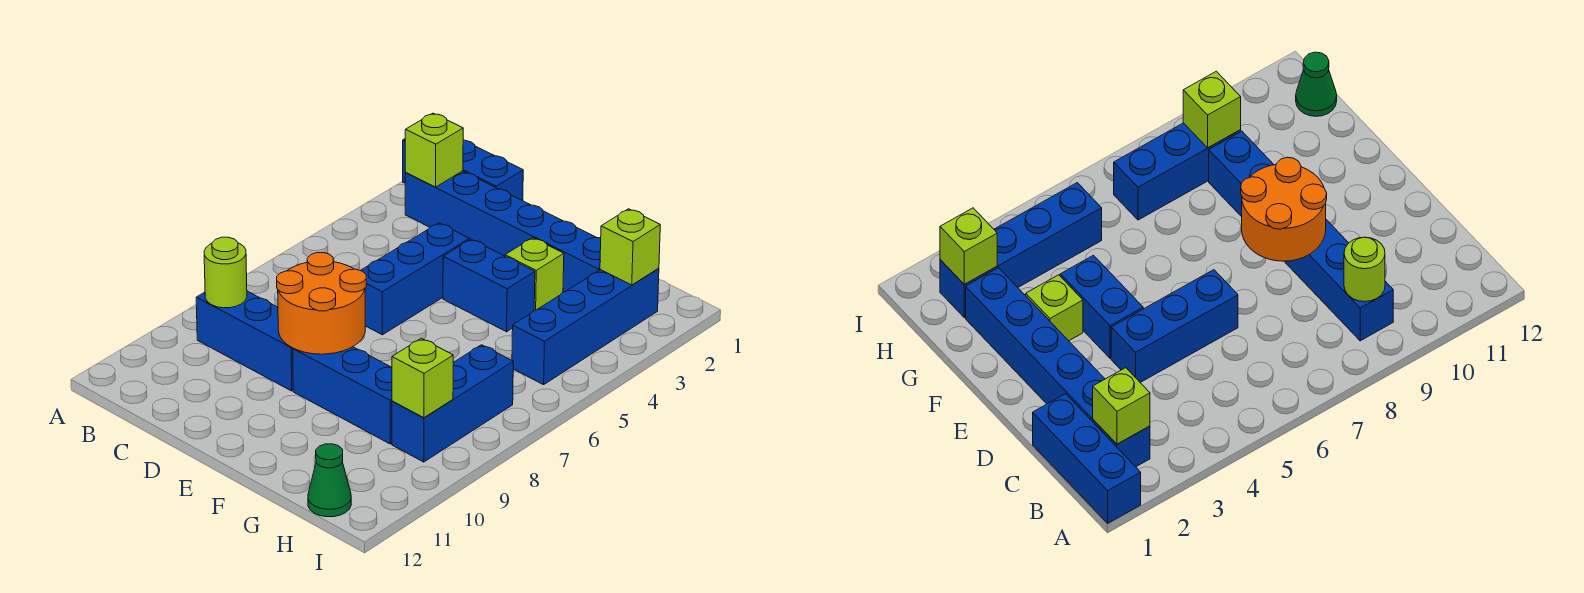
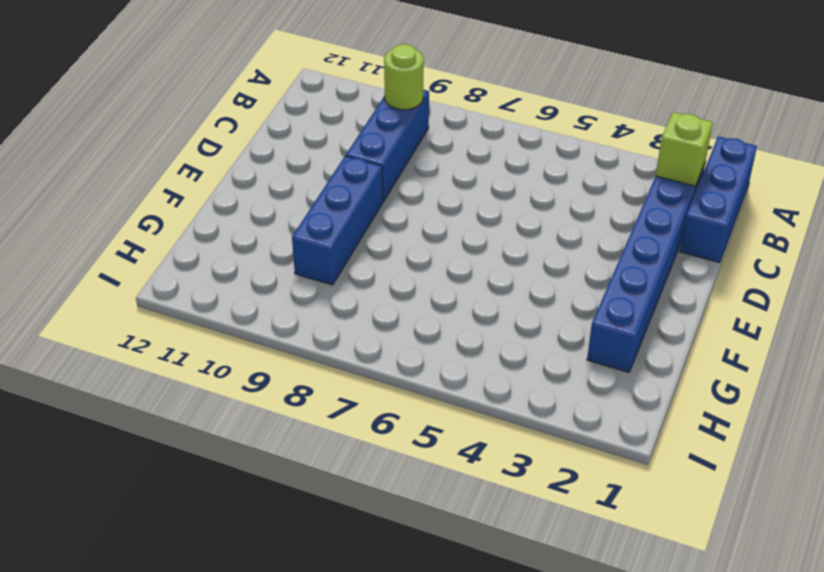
none -> blue brick D4:D6 level 1
none -> blue brick E4:F4 level 1
none -> lime brick F3 level 1

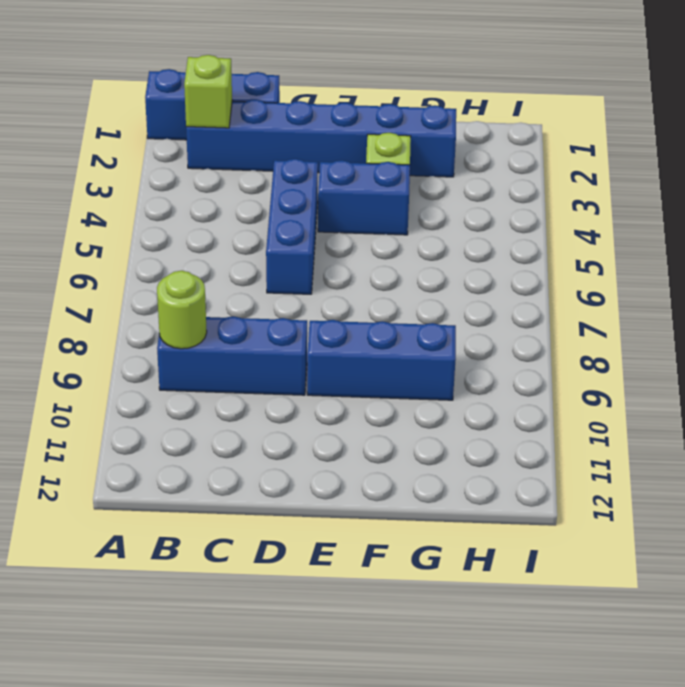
none -> blue brick H2:H5 level 1
none -> blue brick H7:H9 level 1
none -> green cone H12 level 1

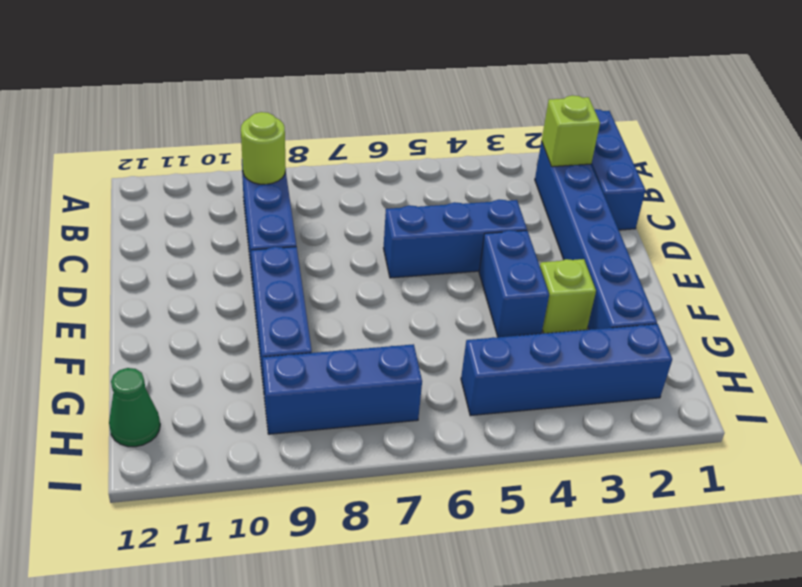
none -> orange round brick D8:E9 level 2
none -> lime brick H2 level 2
none -> lime brick H9 level 2

